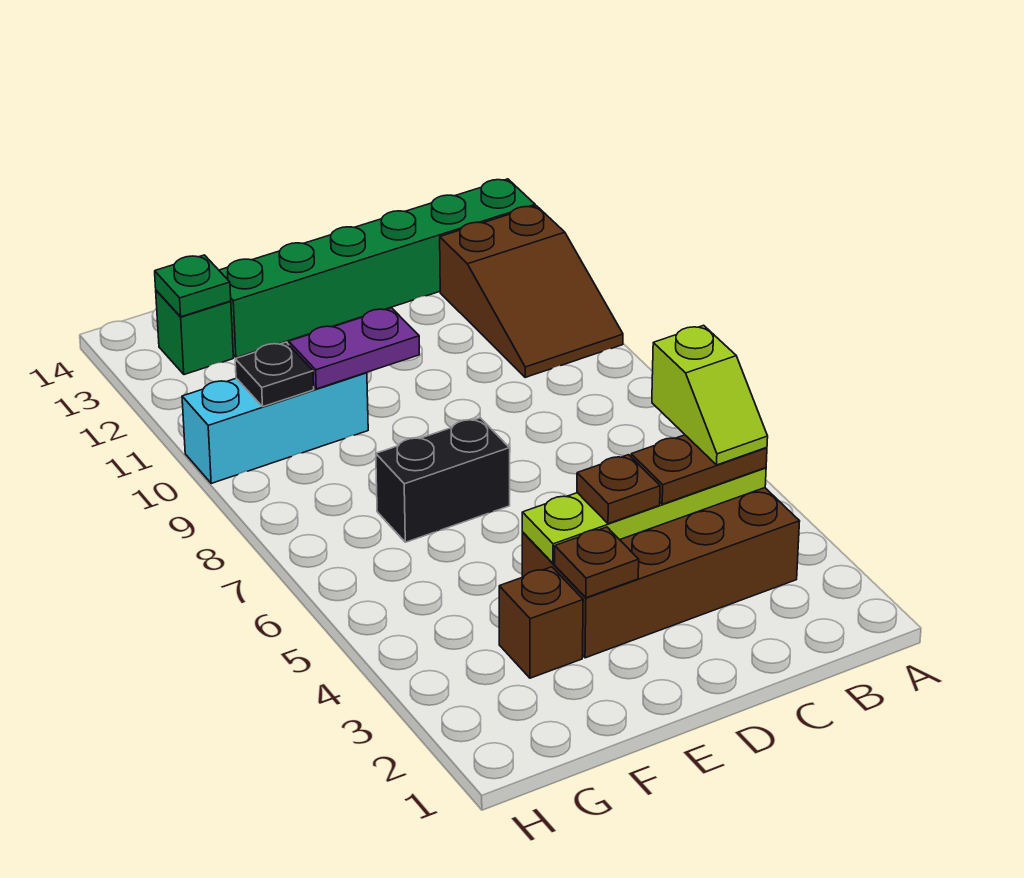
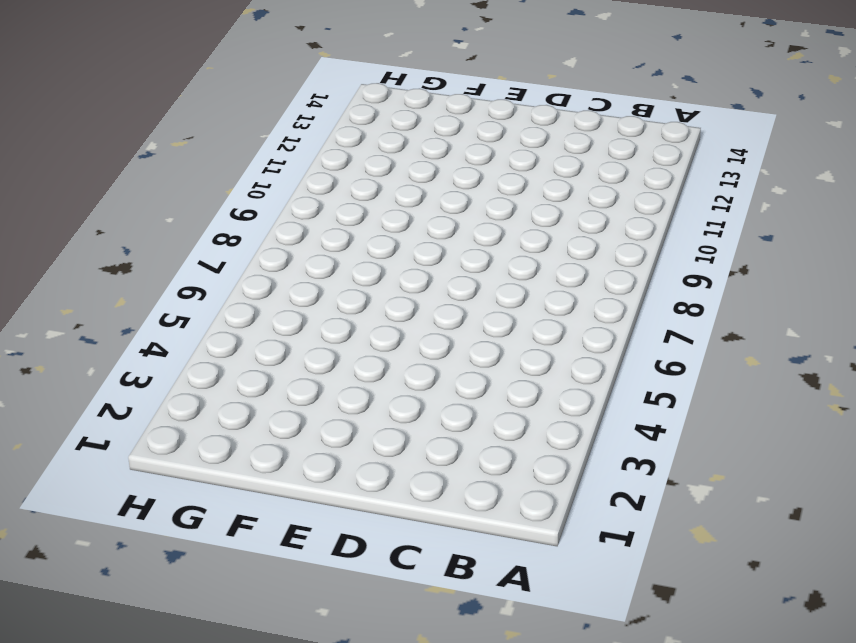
none -> brown slope A10:B12 level 1 top 12
none -> green brick A13:F13 level 1
none -> brown brick B3:E4 level 1

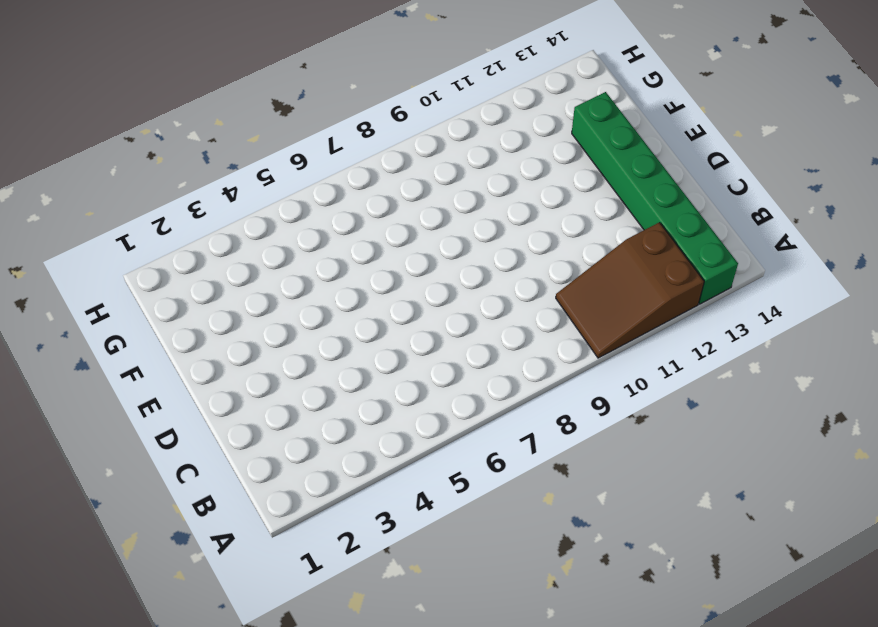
none -> brown brick B3:E4 level 1
none -> black brick E7:F7 level 1
none -> brown brick F3 level 1

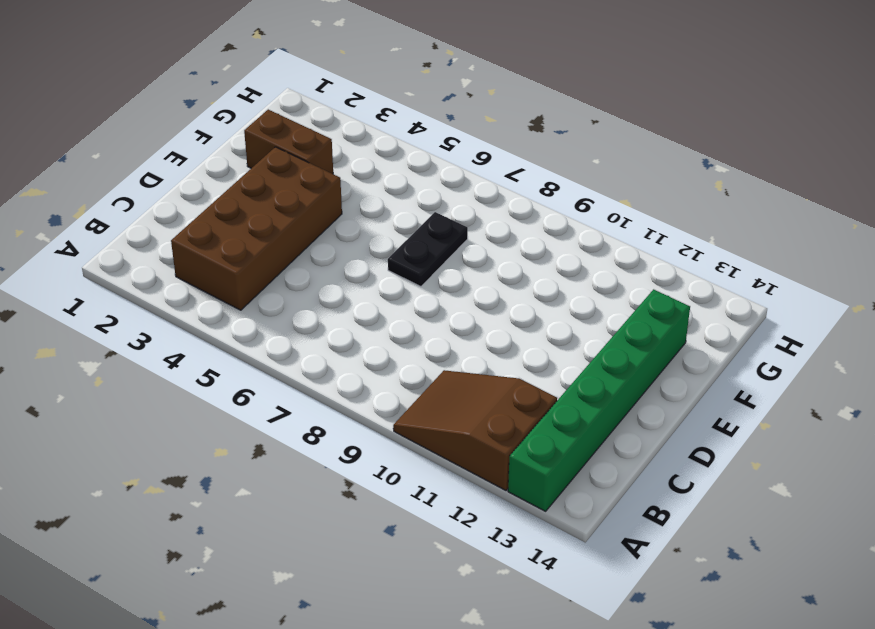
black plate E7:F7 level 1 -> black brick E7:F7 level 1
brown brick F2:F3 level 1 -> brown brick F3 level 1
none -> cyan brick F10:H10 level 1
none -> green brick G13 level 1
none -> lime plate B4:E4 level 2

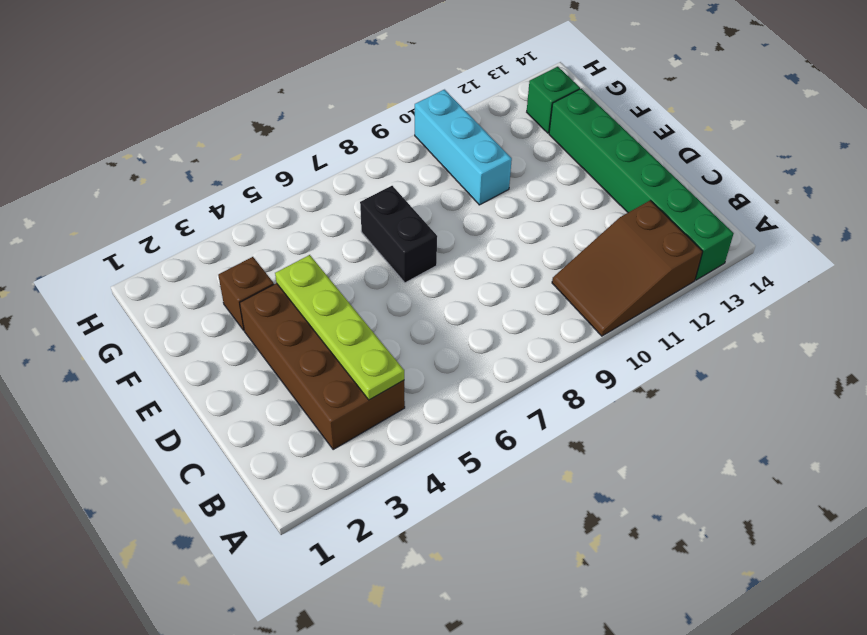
none -> brown plate E3 level 2
none -> purple plate E10:F10 level 2
none -> black plate G10 level 2

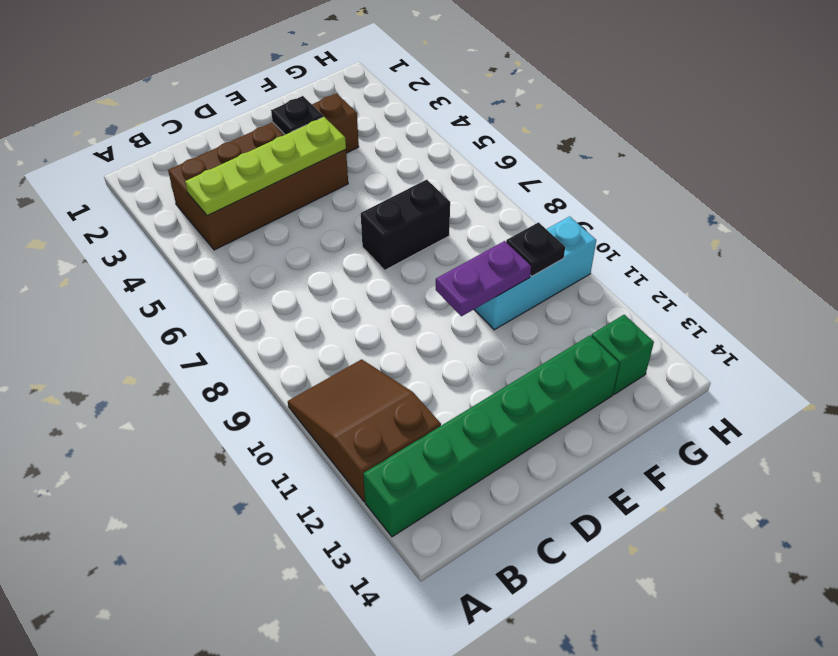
black plate E3 level 2 -> brown plate E3 level 2
none -> green plate G13 level 2
none -> brown plate B4:C4 level 3
none -> brown plate D4 level 3

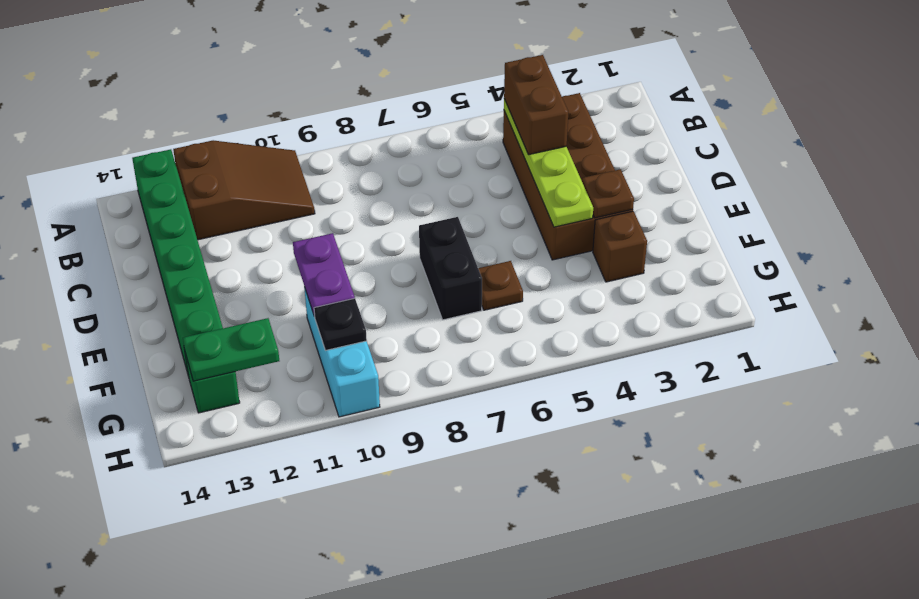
brown brick B4:C4 level 3 -> brown plate B4:C4 level 3
brown plate F6 level 1 -> brown plate D4 level 3
green plate G12:G13 level 2 -> green plate G13 level 2
none -> lime slope B4:B5 level 4 top 5

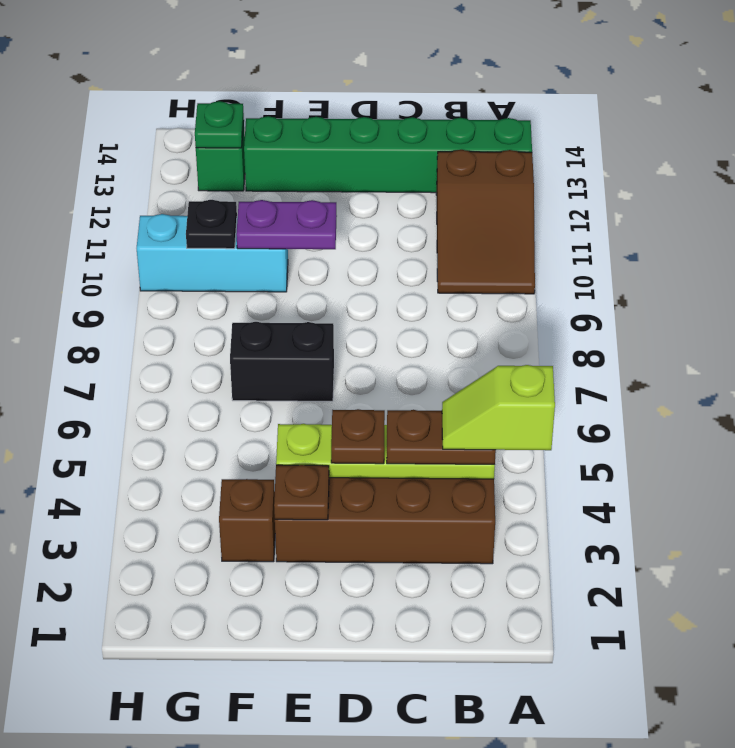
lime slope A4:B4 level 4 top A -> lime slope B4:B5 level 4 top 5

